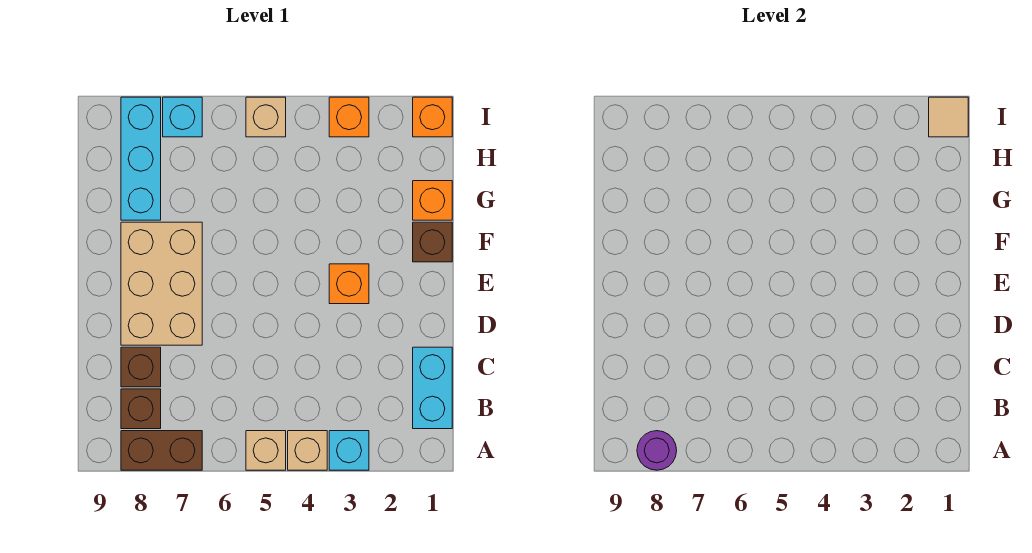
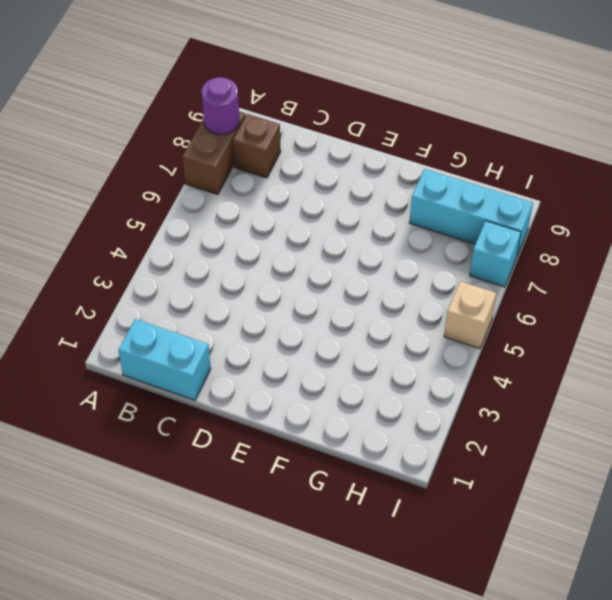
none -> cyan brick A3 level 1
none -> tan brick A4 level 1
none -> tan brick A5 level 1

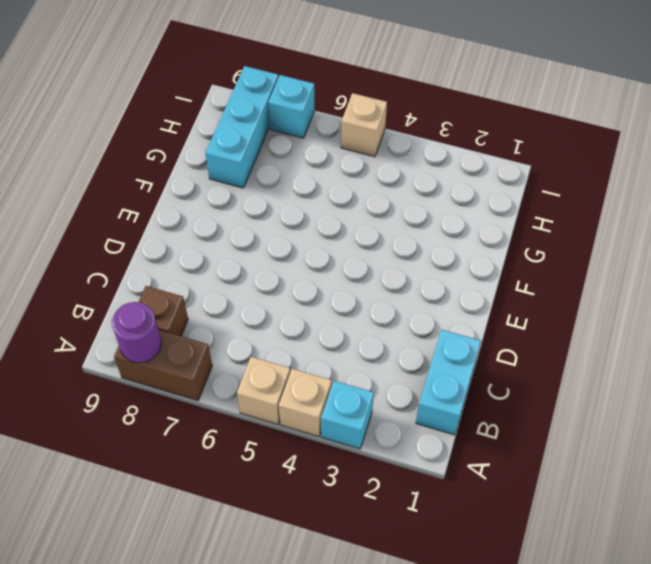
none -> brown brick C8 level 1
none -> tan brick D7:F8 level 1
none -> orange brick E3 level 1

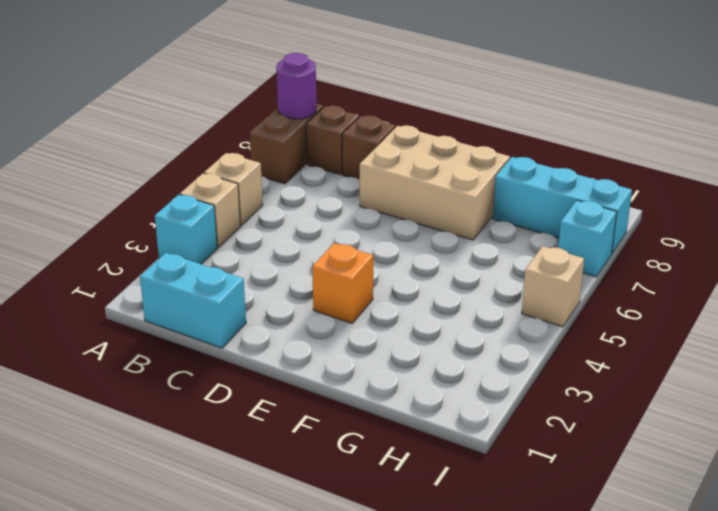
none -> brown brick F1 level 1
none -> orange brick G1 level 1
none -> orange brick I1 level 1

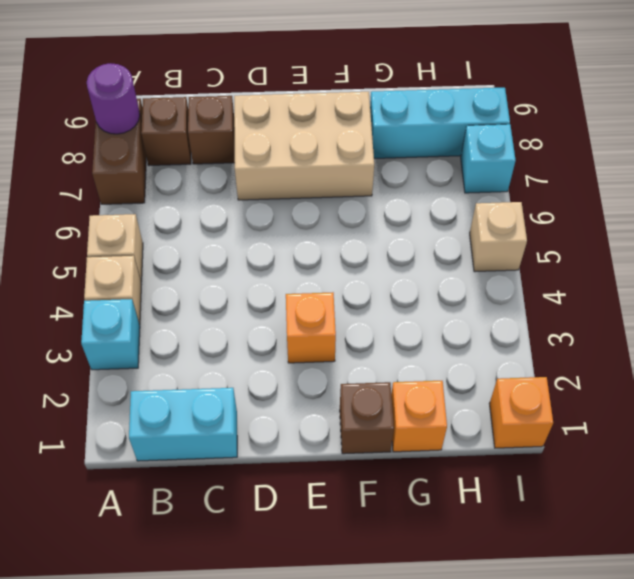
none -> orange brick I3 level 1
none -> tan tile I1 level 2

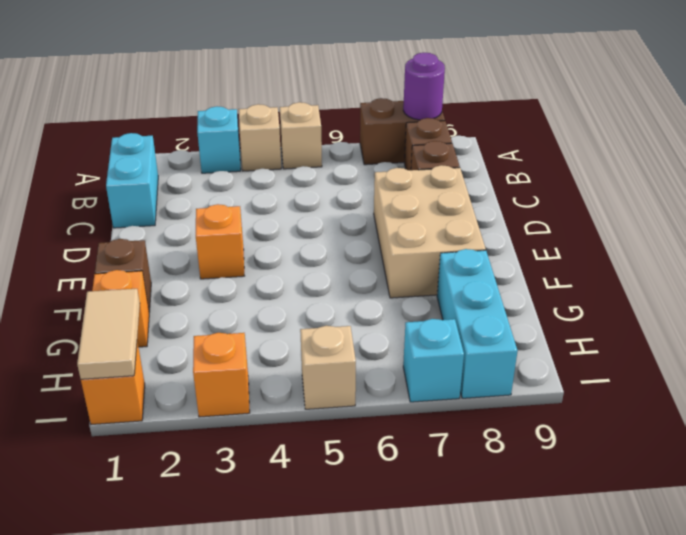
tan tile H1:I1 level 2 -> tan tile I1 level 2

